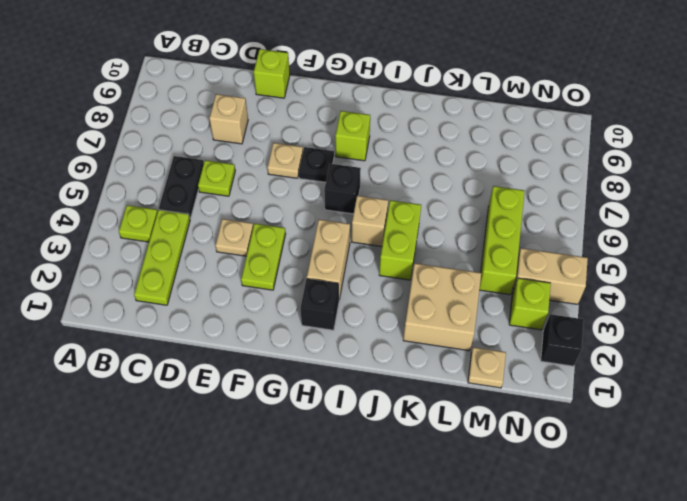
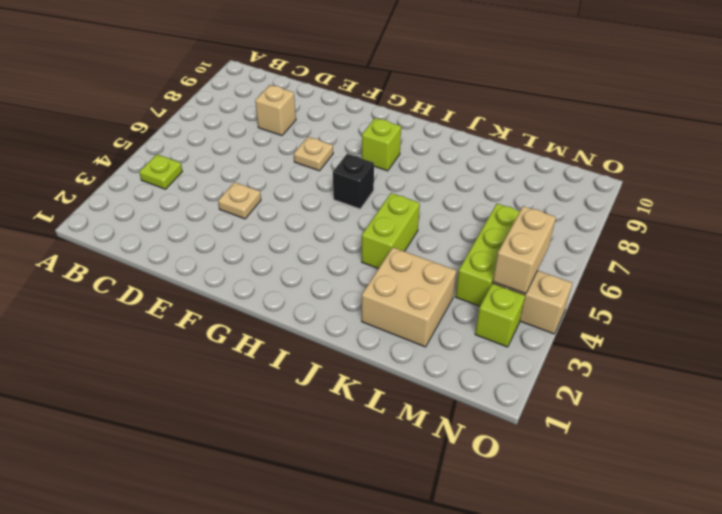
tan brick N4:N5 level 2 -> tan brick H3:H4 level 1
none -> lime plate C2:C4 level 1
none -> black plate C5:C6 level 1
none -> lime plate D6 level 1

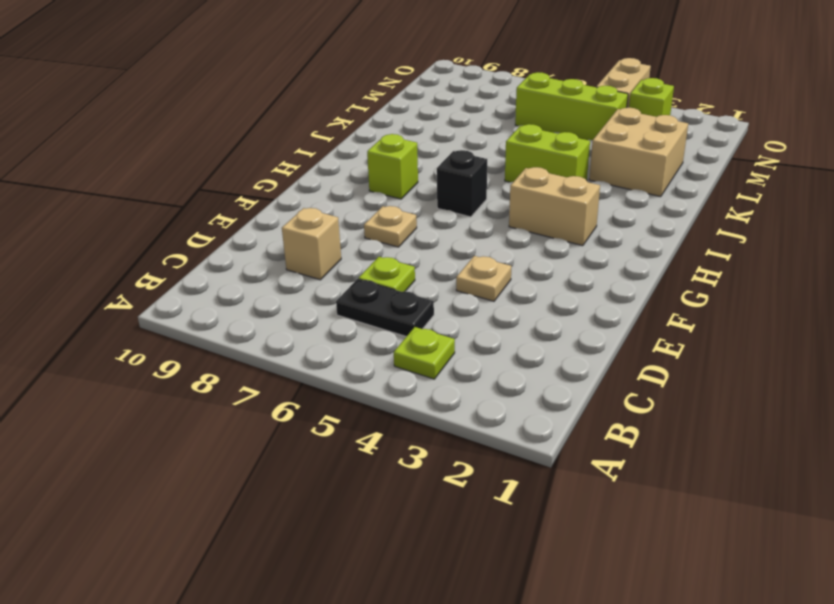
none -> lime plate C2:C4 level 1
none -> lime brick E10 level 1
none -> lime plate F3:F4 level 1

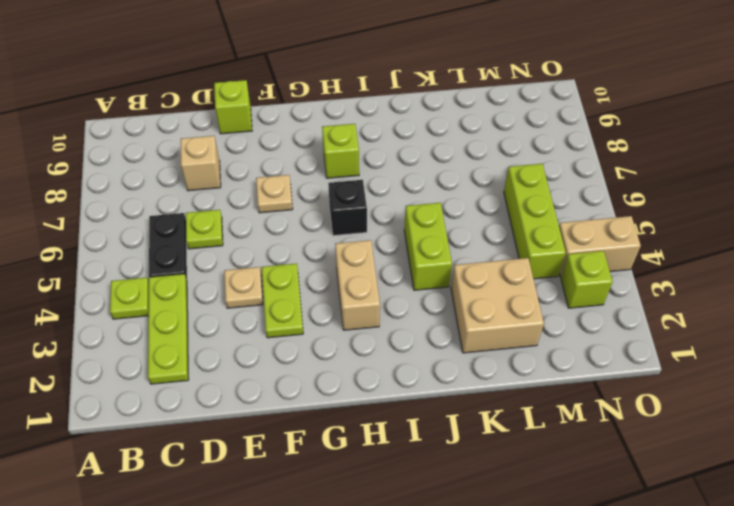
none -> black plate G7 level 1
none -> black brick H2 level 1
none -> tan brick I5 level 1

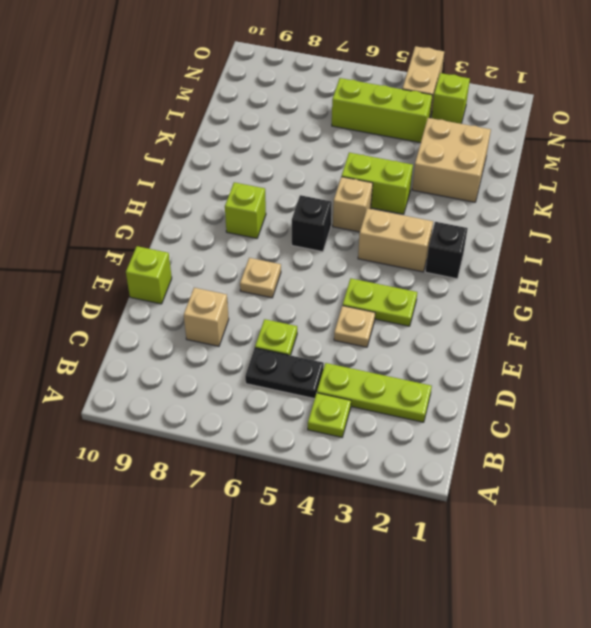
none -> black plate G7 level 1
none -> tan plate M1 level 1
none -> black brick O2 level 1

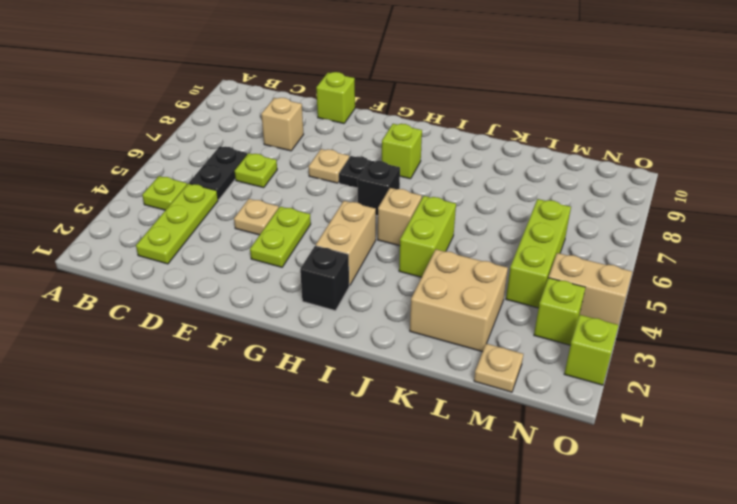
lime brick O2 level 1 -> black brick O2 level 1

